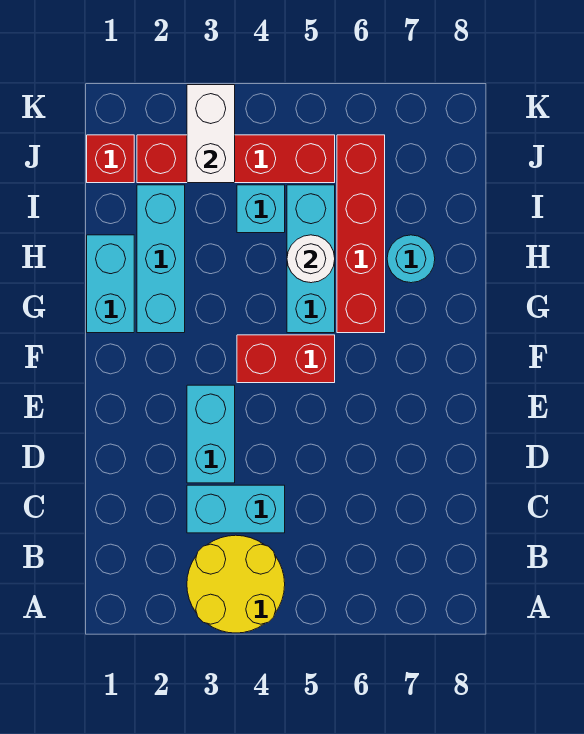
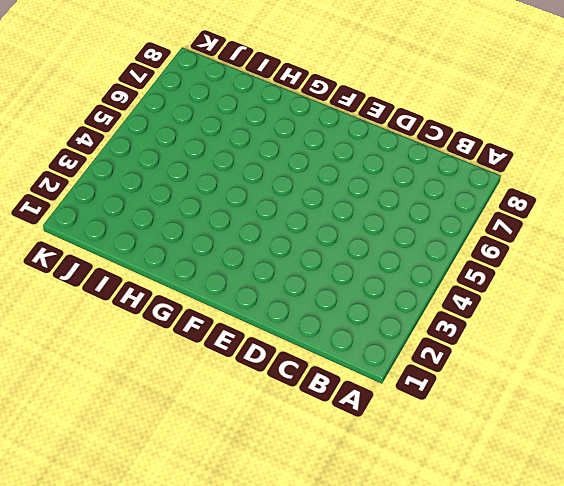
none -> yellow round brick A3:B4 level 1
none -> cyan brick C3:C4 level 1
none -> cyan brick D3:E3 level 1

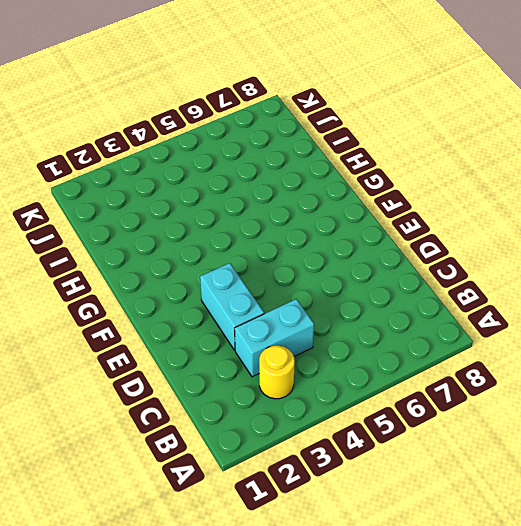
yellow round brick B3 level 1 -> yellow round brick A3:B4 level 1
none -> red brick F4:F5 level 1
none -> cyan brick G1:H1 level 1
none -> cyan brick G2:I2 level 1

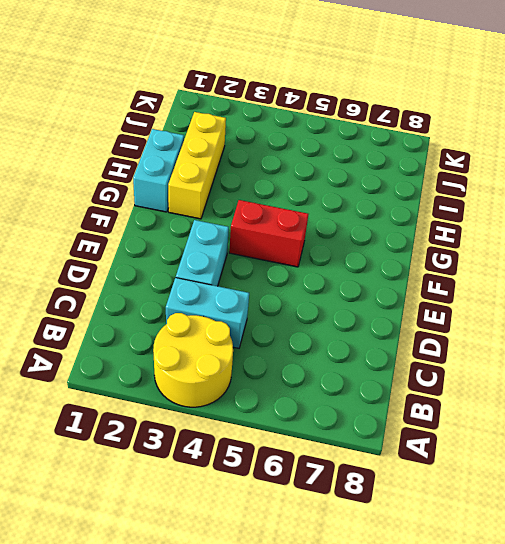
yellow brick G2:I2 level 1 -> cyan brick G2:I2 level 1
none -> cyan brick G5:I5 level 1
none -> red brick G6:J6 level 1
none -> cyan round brick H7 level 1

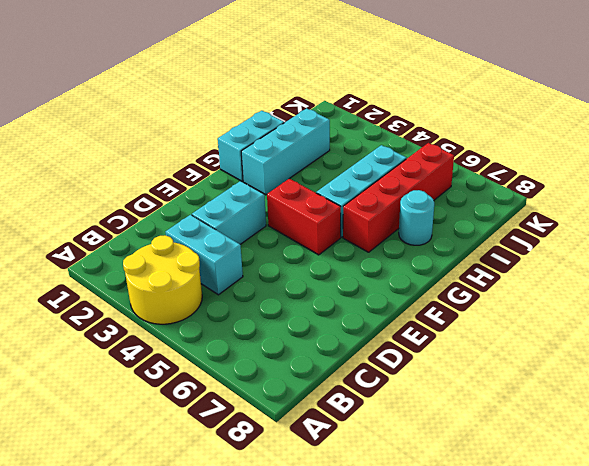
none -> cyan brick I4 level 1
none -> red brick J1 level 1
none -> red brick J2:J5 level 1

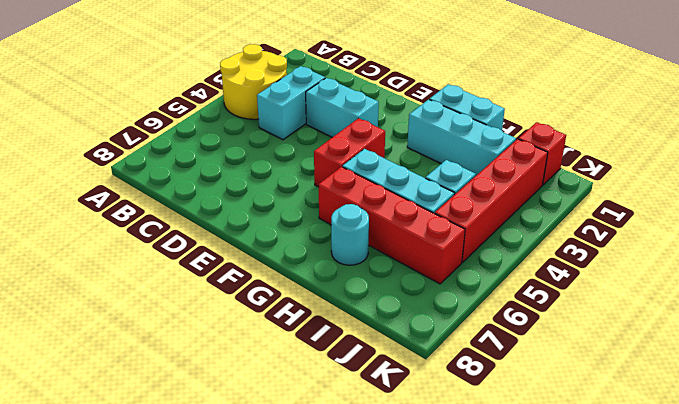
none -> white round brick H5 level 2
none -> white brick J3:K3 level 2

